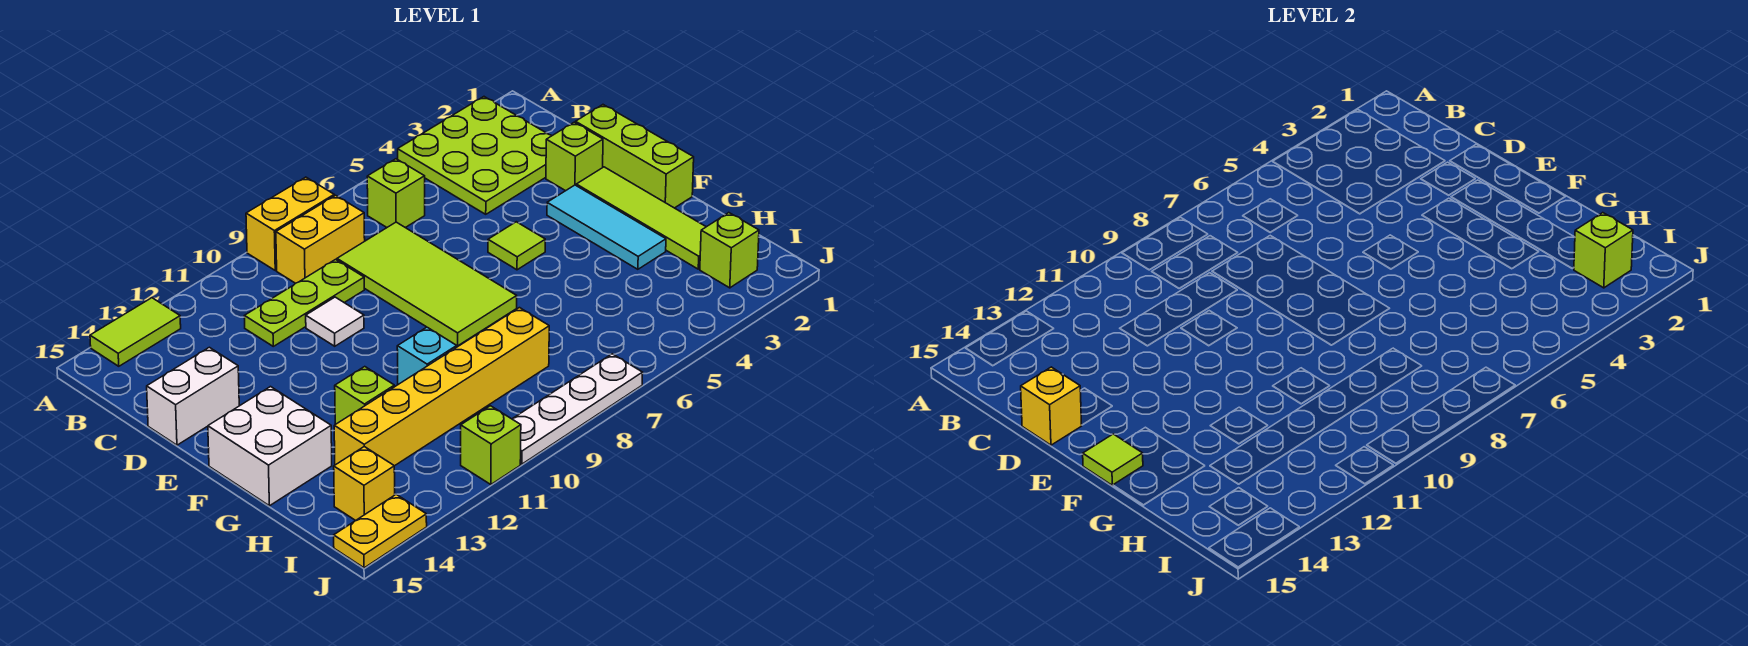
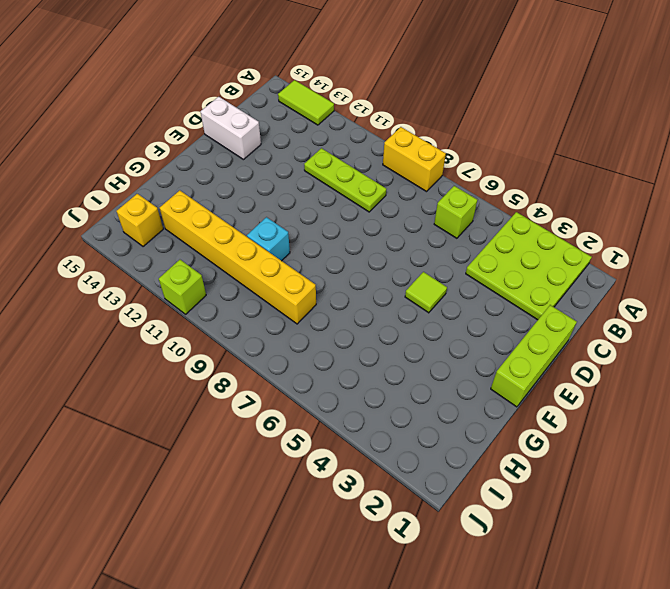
none -> yellow brick B8:B9 level 1
none -> lime tile C7:F8 level 1
none -> lime brick D2 level 1

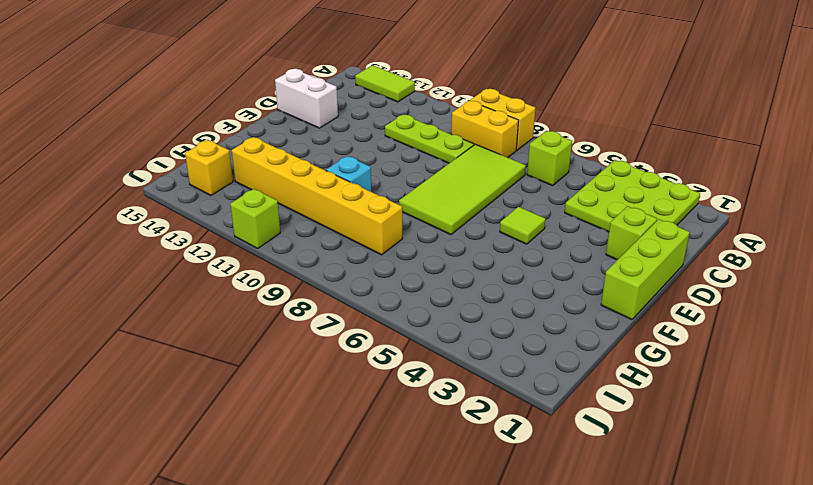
none -> white tile D10 level 1
none -> lime tile E2:H2 level 1
none -> cyan tile E3:G3 level 1

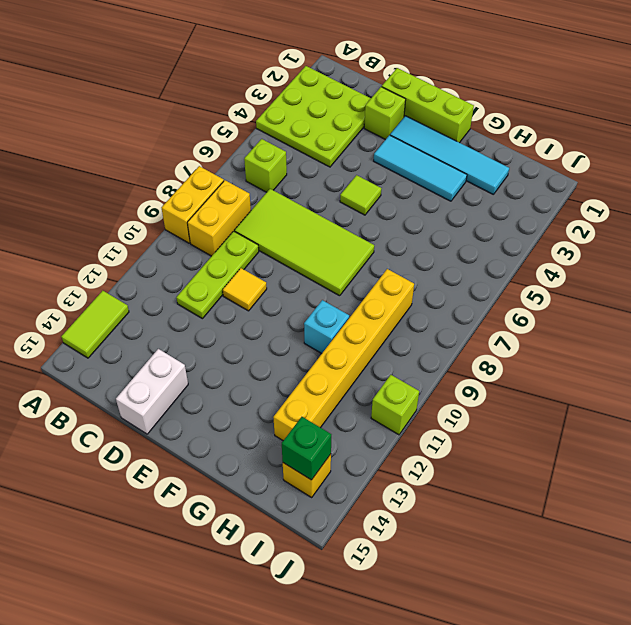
yellow tile D10 level 1 -> white tile D10 level 1
cyan tile E2:H2 level 1 -> lime tile E2:H2 level 1
green brick I14 level 2 -> none
none -> white brick F14:G15 level 1
none -> lime brick G12 level 1
none -> lime brick I2 level 1

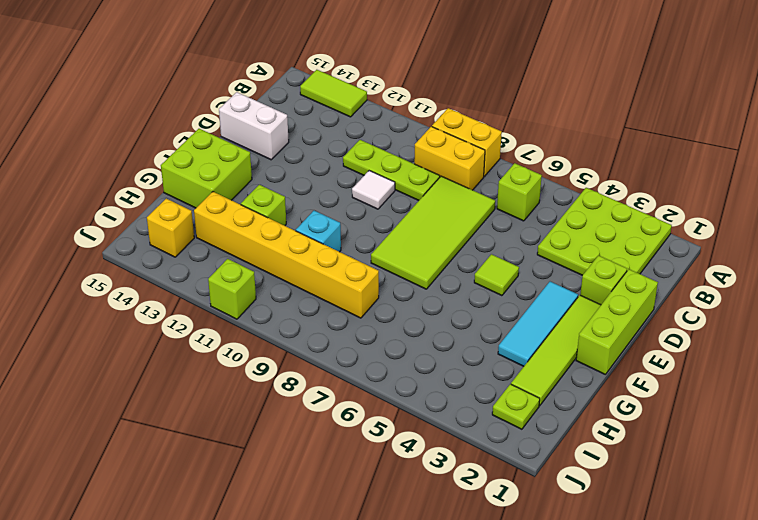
lime brick F14:G15 level 1 -> white brick F14:G15 level 1
lime plate I2 level 1 -> lime brick I2 level 1
none -> white plate J7:J10 level 1
none -> yellow plate J14:J15 level 1
none -> yellow brick D15 level 2

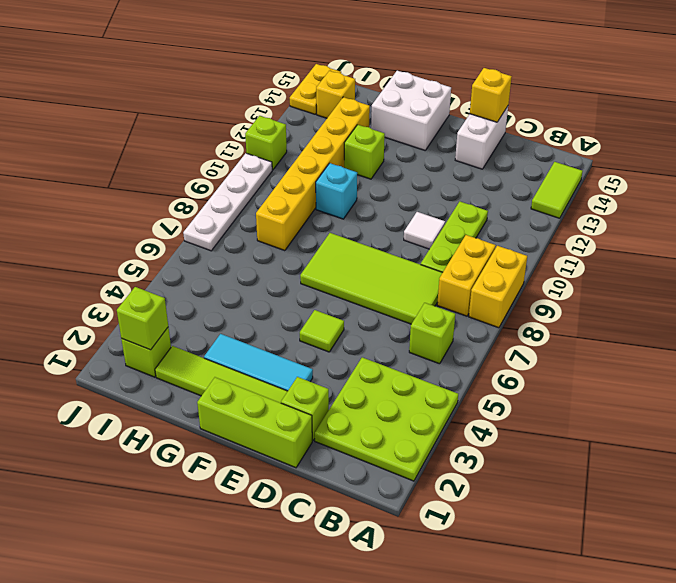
none -> lime tile F15 level 2

